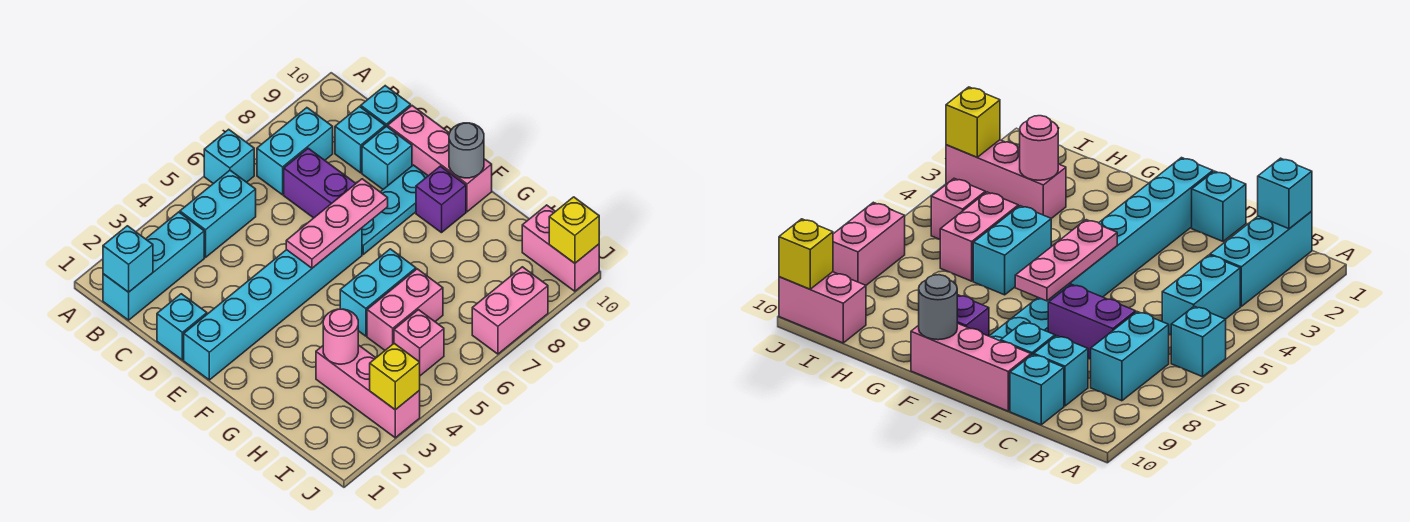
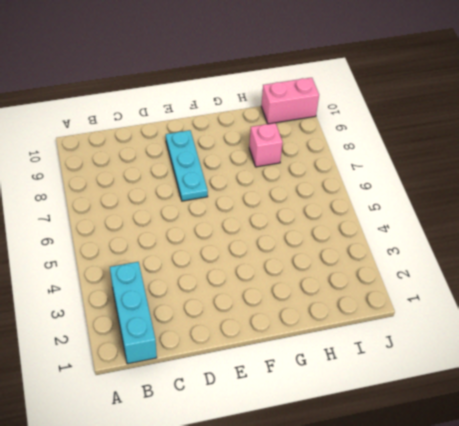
pink brick H8 level 1 -> pink brick I5 level 1
none -> cyan brick A6 level 1
none -> cyan brick B4:B5 level 1
none -> cyan brick B7:B8 level 1

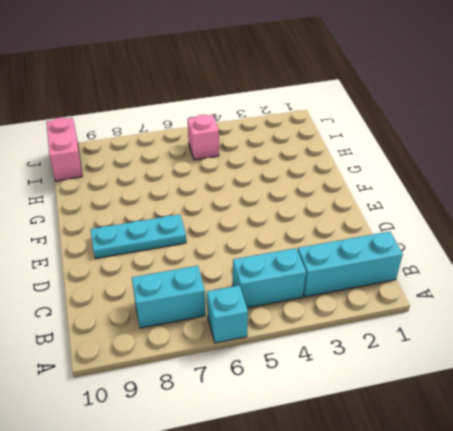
none -> purple brick C7:D7 level 1
none -> cyan brick C9 level 1
none -> cyan brick C10 level 1

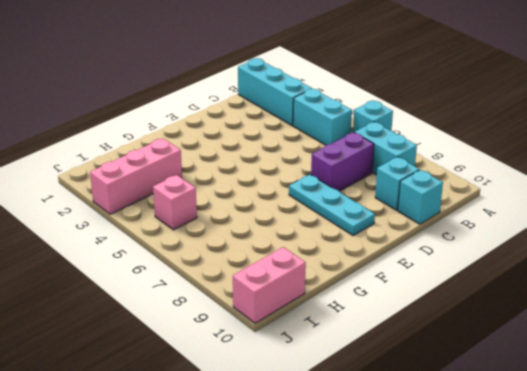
none -> cyan brick D1 level 1
none -> cyan brick D9 level 1
none -> pink brick D10:F10 level 1

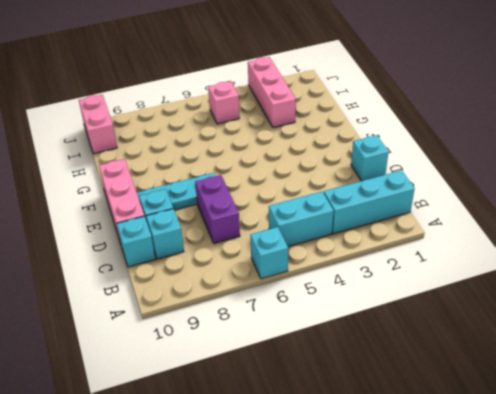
none -> cyan brick B7:B8 level 1
none -> cyan brick E1:E6 level 1
none -> purple brick F9 level 1

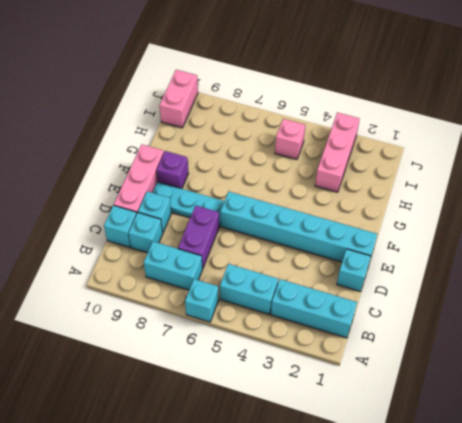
none -> cyan brick G5:G6 level 1
none -> pink brick H5:H6 level 1
none -> pink brick J7:J8 level 1

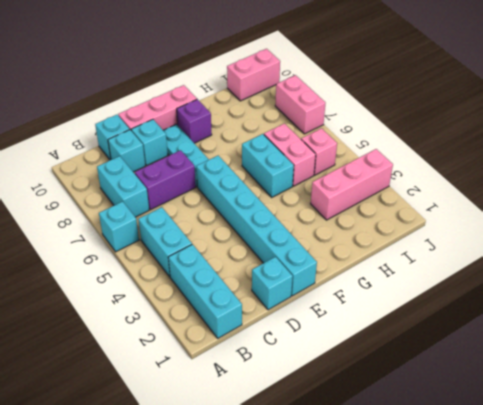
none -> cyan brick B1 level 2
none -> pink plate E5:E7 level 2
none -> grey round brick F10 level 2

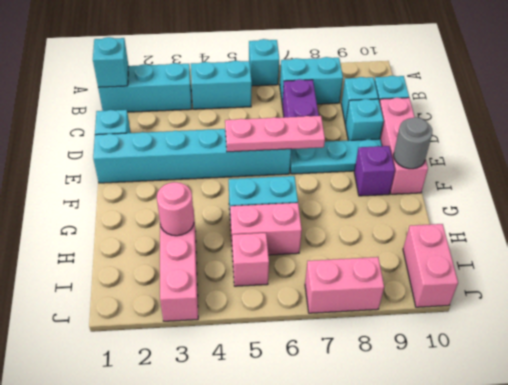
none -> yellow brick J3 level 2
none -> yellow brick J10 level 2

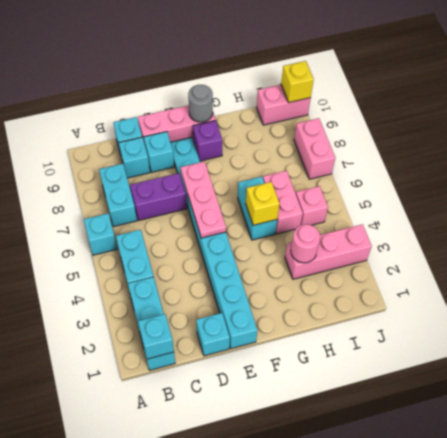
yellow brick G5 level 2 -> yellow brick J3 level 2

